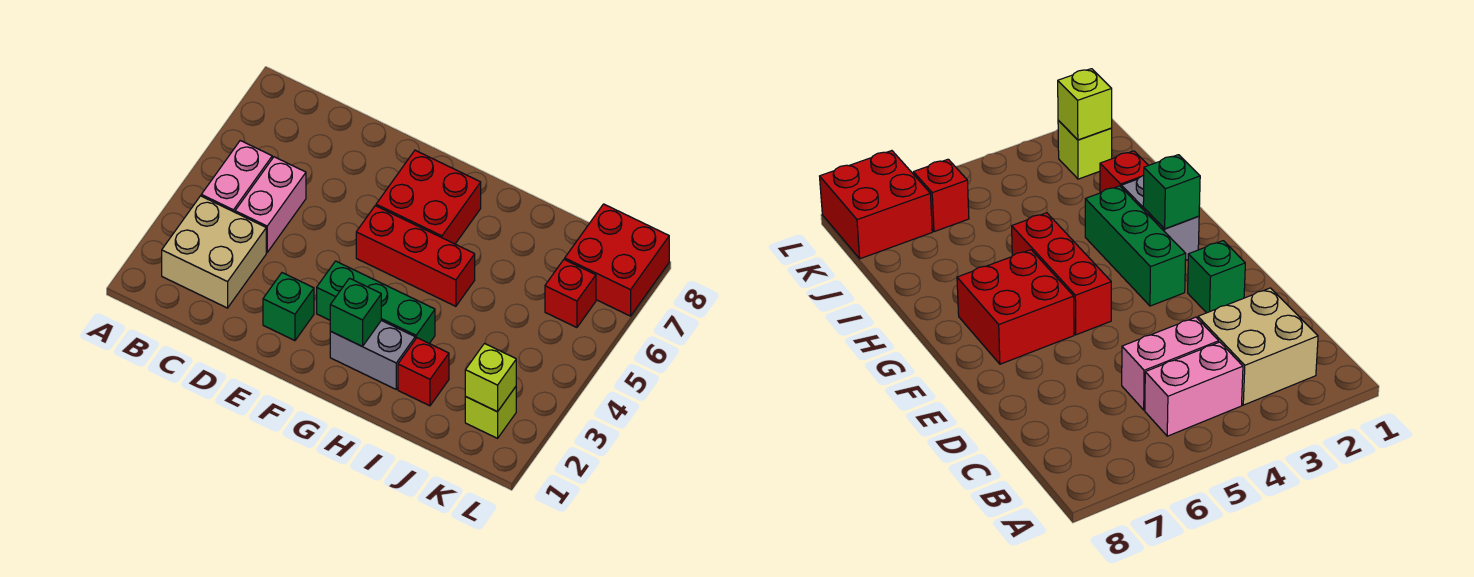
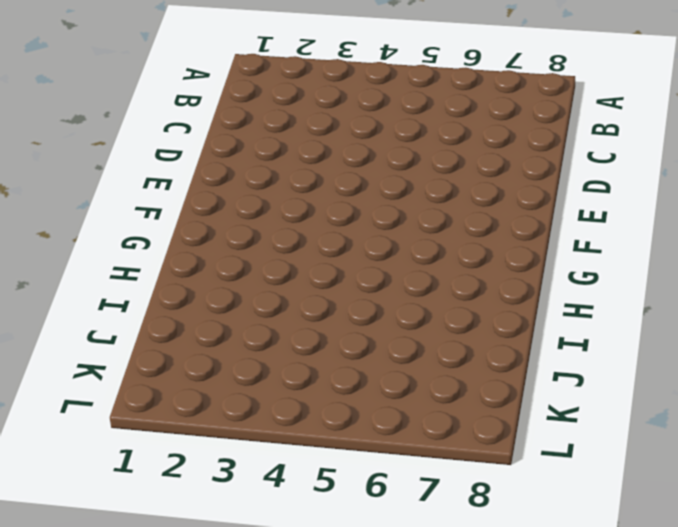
none -> tan brick B2:C3 level 1
none -> pink brick B4:B5 level 1
none -> pink brick C4:C5 level 1

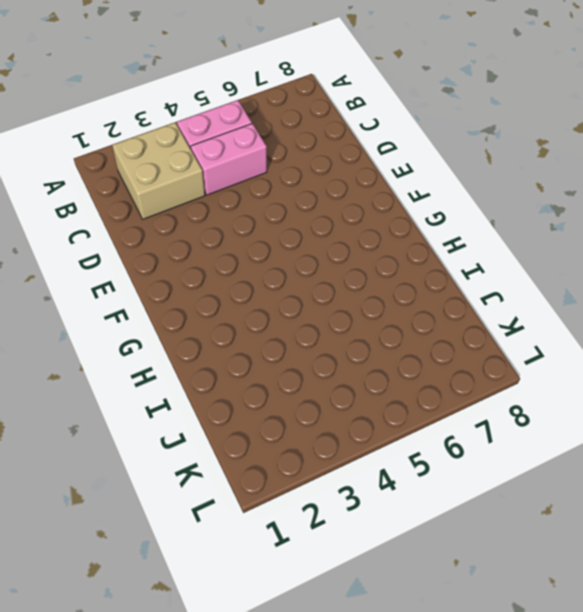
none -> green brick E2 level 1
none -> green brick F3:H3 level 1
none -> red brick F5:H5 level 1

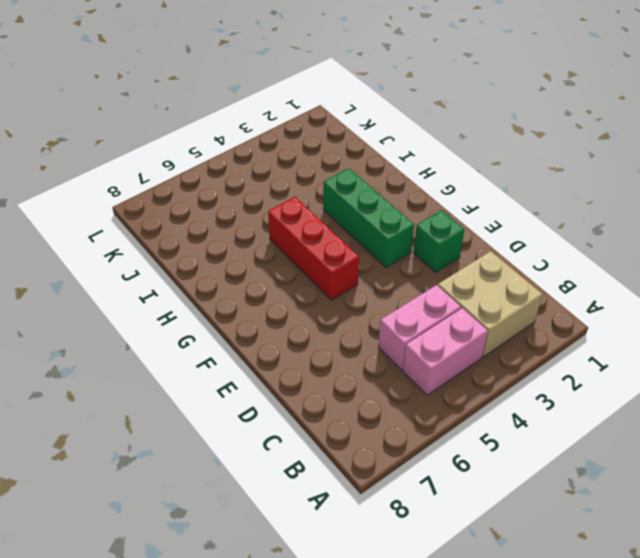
none -> red brick F6:G7 level 1
none -> grey brick G2:H2 level 1
none -> red brick I2 level 1

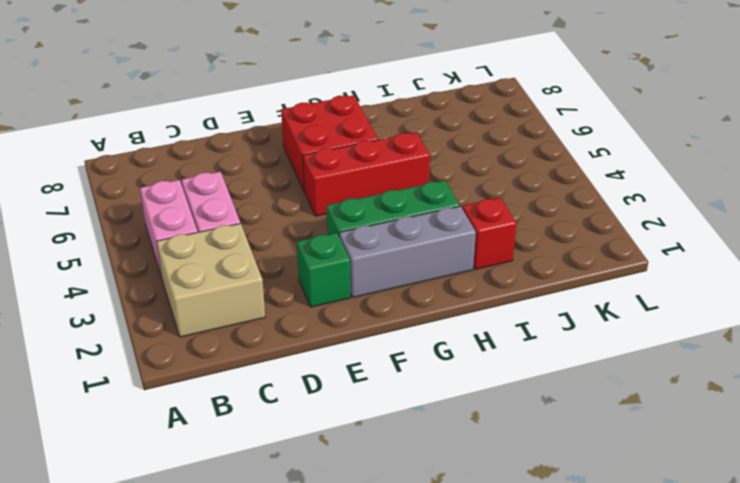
grey brick F2:H2 level 1 -> grey brick G2:H2 level 1
none -> lime brick K2 level 1
none -> red brick K6 level 1
none -> red brick K7:L8 level 1

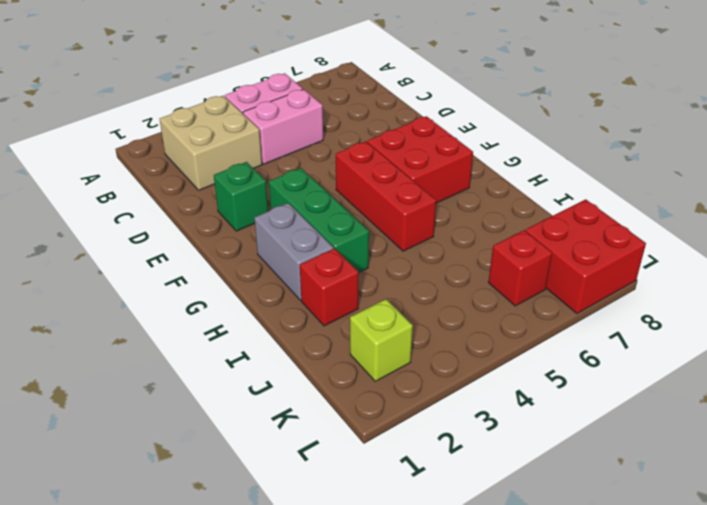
none -> green brick G2 level 2
none -> lime brick K2 level 2

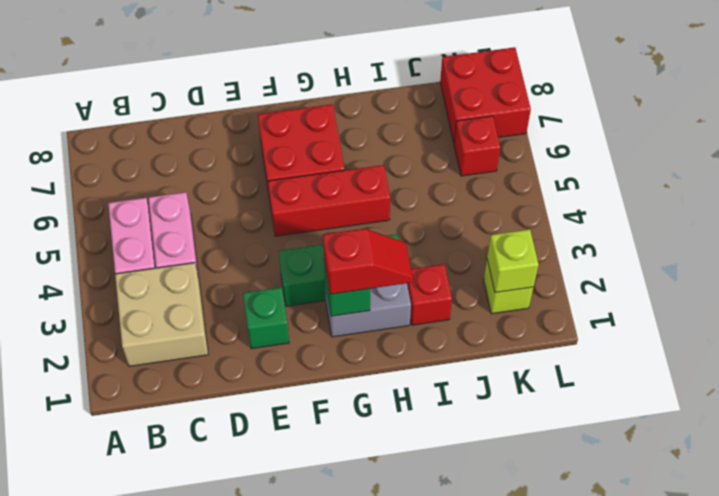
red slope G2:H2 level 3 top G -> none

